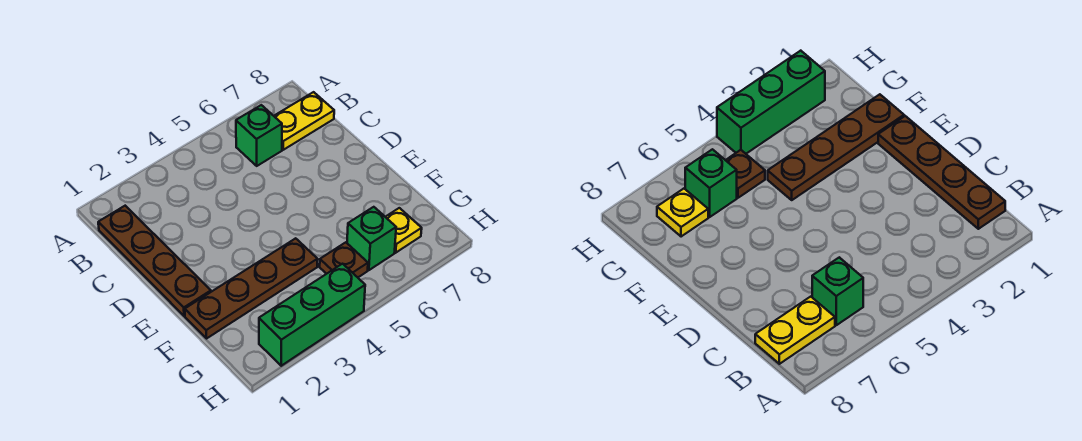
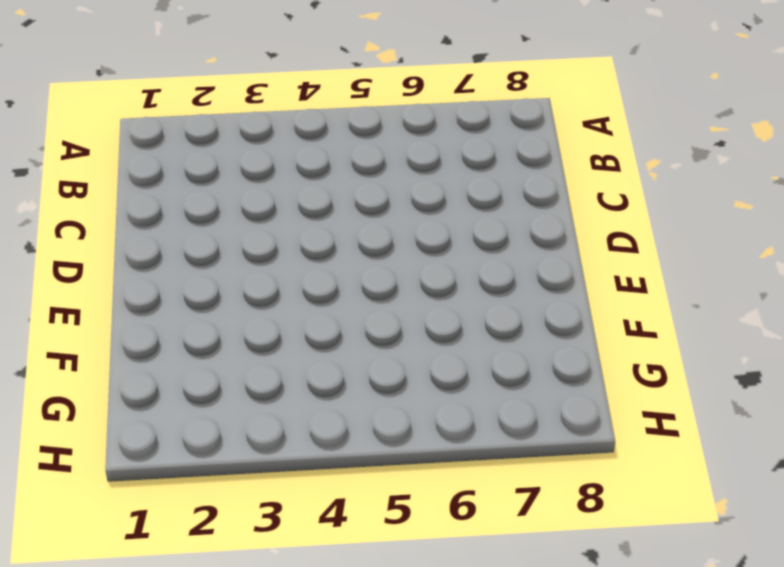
none -> brown plate B1:E1 level 1
none -> green brick B6 level 1

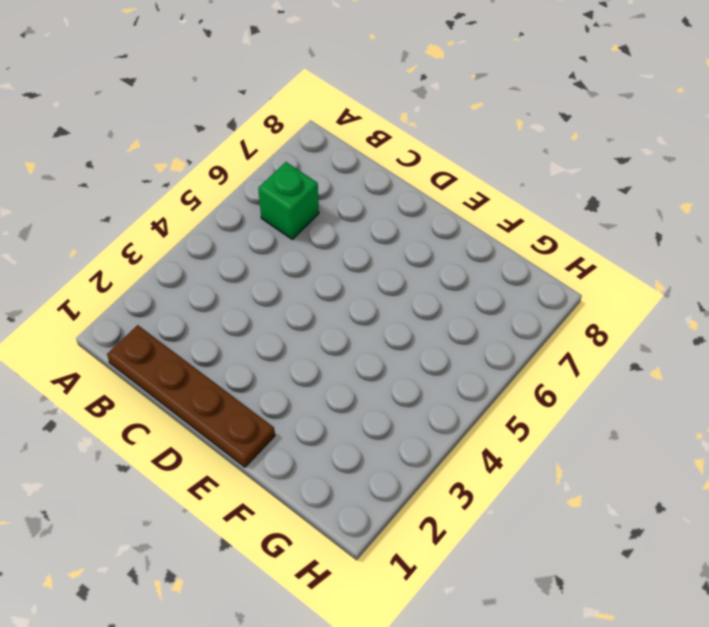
none -> yellow plate B7:B8 level 1
none -> brown plate F1:F4 level 1

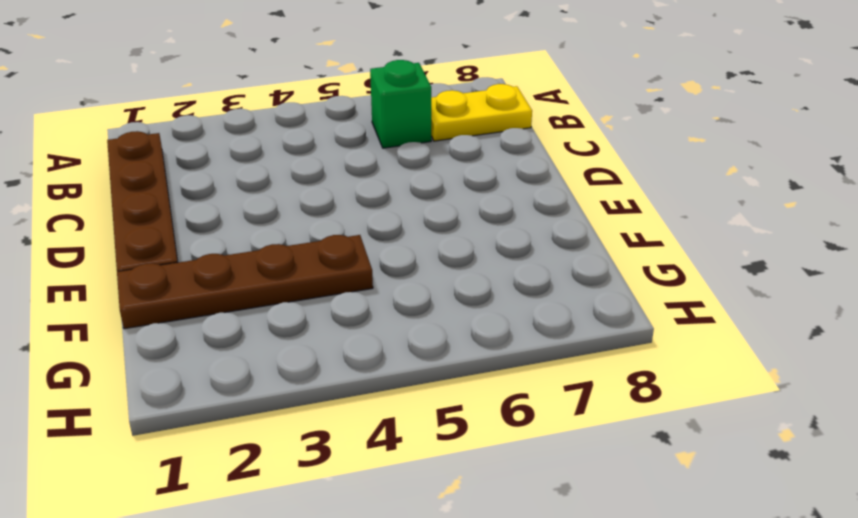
none -> brown plate G5 level 1
none -> green brick G6 level 1

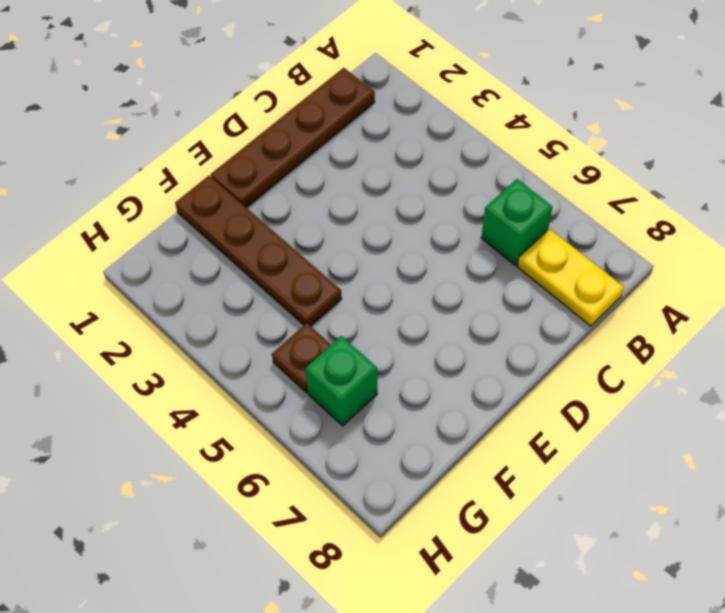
none -> yellow plate G7 level 1
none -> green brick H2:H4 level 1

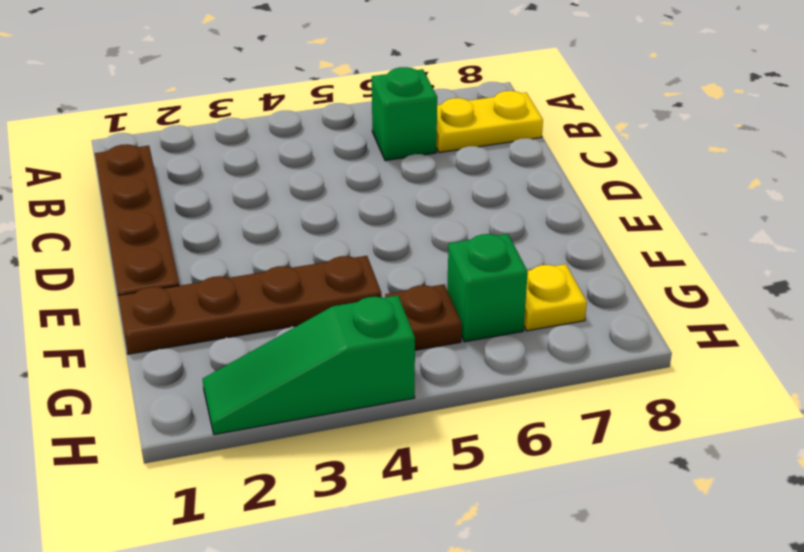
green slope H2:H4 level 1 top 4 -> green brick H2:H4 level 1

